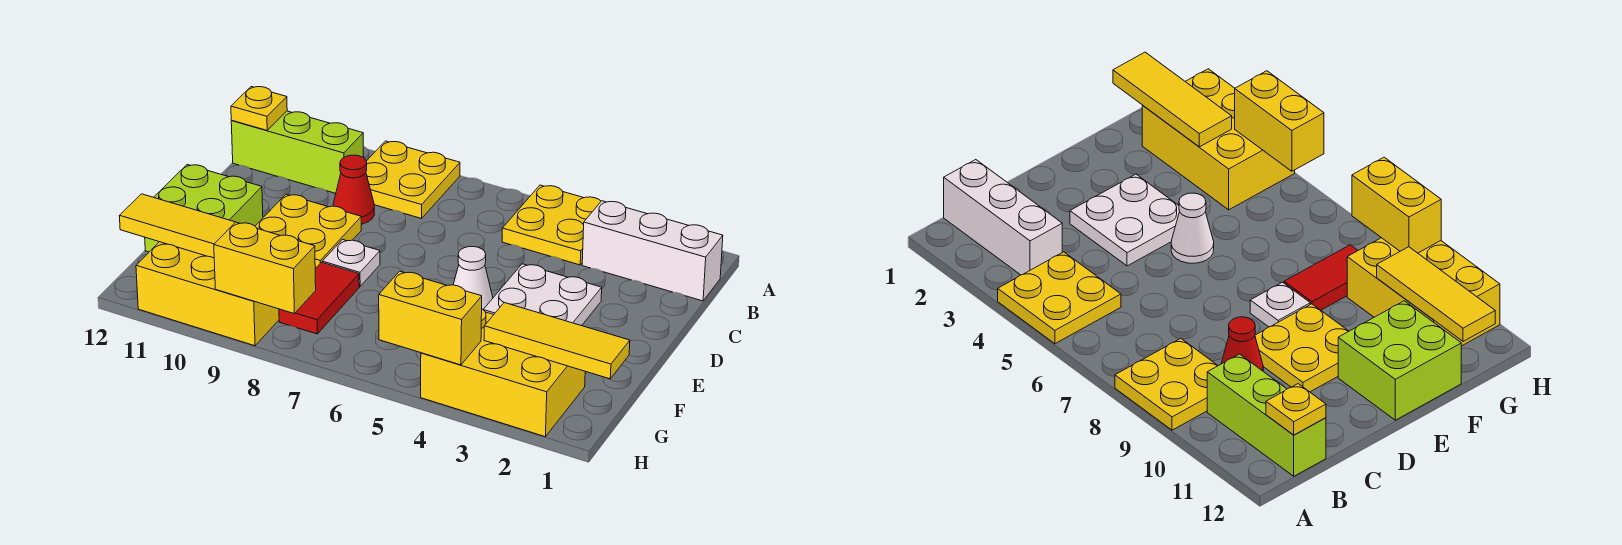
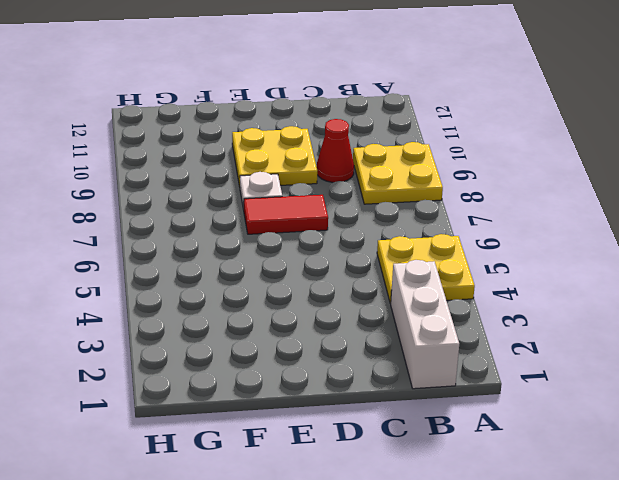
red tile D7:E7 level 1 -> red tile F8:G8 level 1
none -> lime brick B10:B12 level 1
none -> white plate D3:E4 level 1
none -> white cone E5 level 1

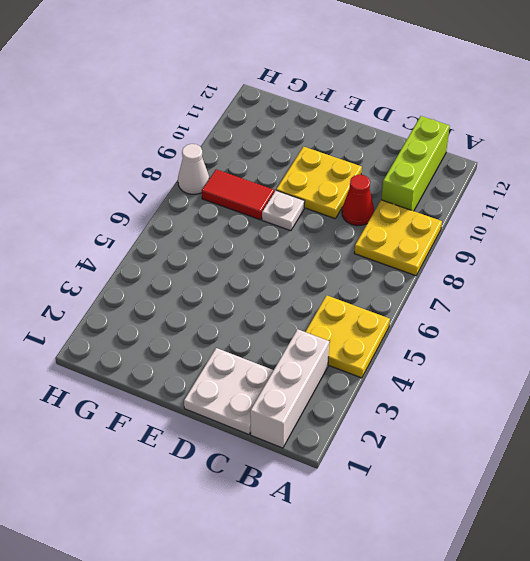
white plate C1:D2 level 1 -> white plate D3:E4 level 1
white cone H8 level 1 -> white cone E5 level 1
none -> lime brick E11:F12 level 1
none -> yellow brick G2:H4 level 1
none -> yellow brick G9:H11 level 1

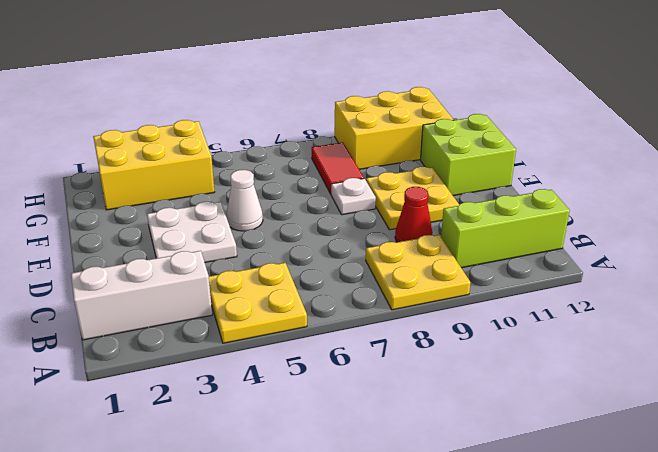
none -> yellow plate B12 level 2
none -> yellow tile G1:G3 level 2
none -> yellow tile G10:G12 level 2

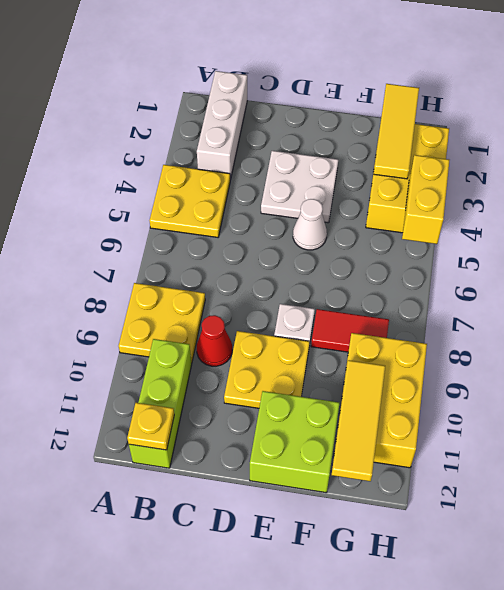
none -> yellow brick H8:H9 level 2

